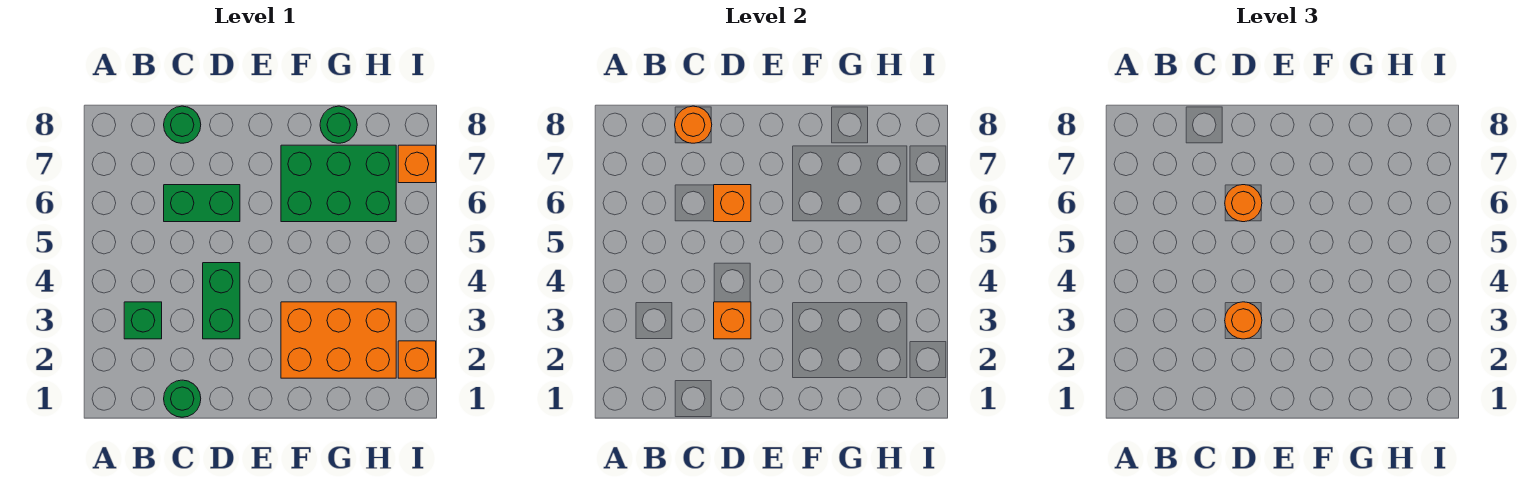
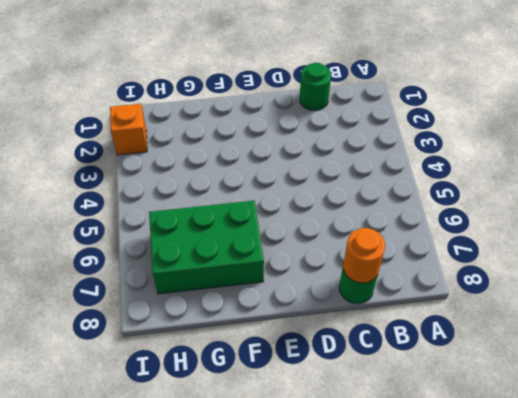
none -> green brick B3 level 1
none -> green brick C6:D6 level 1
none -> green brick D3:D4 level 1

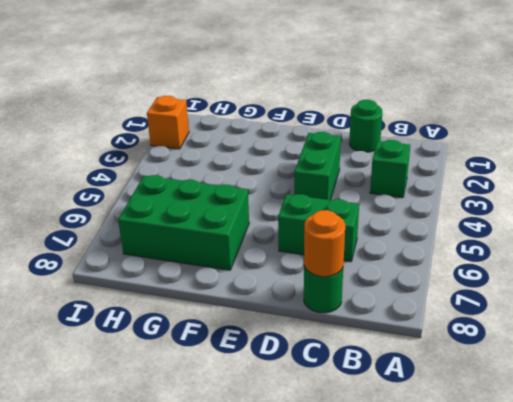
none -> orange brick F2:H3 level 1
none -> green round brick G8 level 1
none -> orange brick I7 level 1

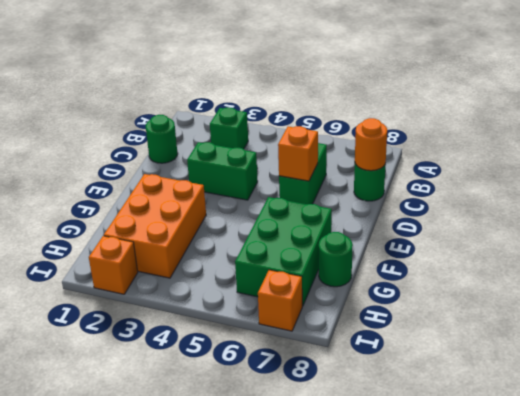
none -> orange brick D3 level 2
none -> orange round brick D3 level 3
none -> orange round brick D6 level 3

